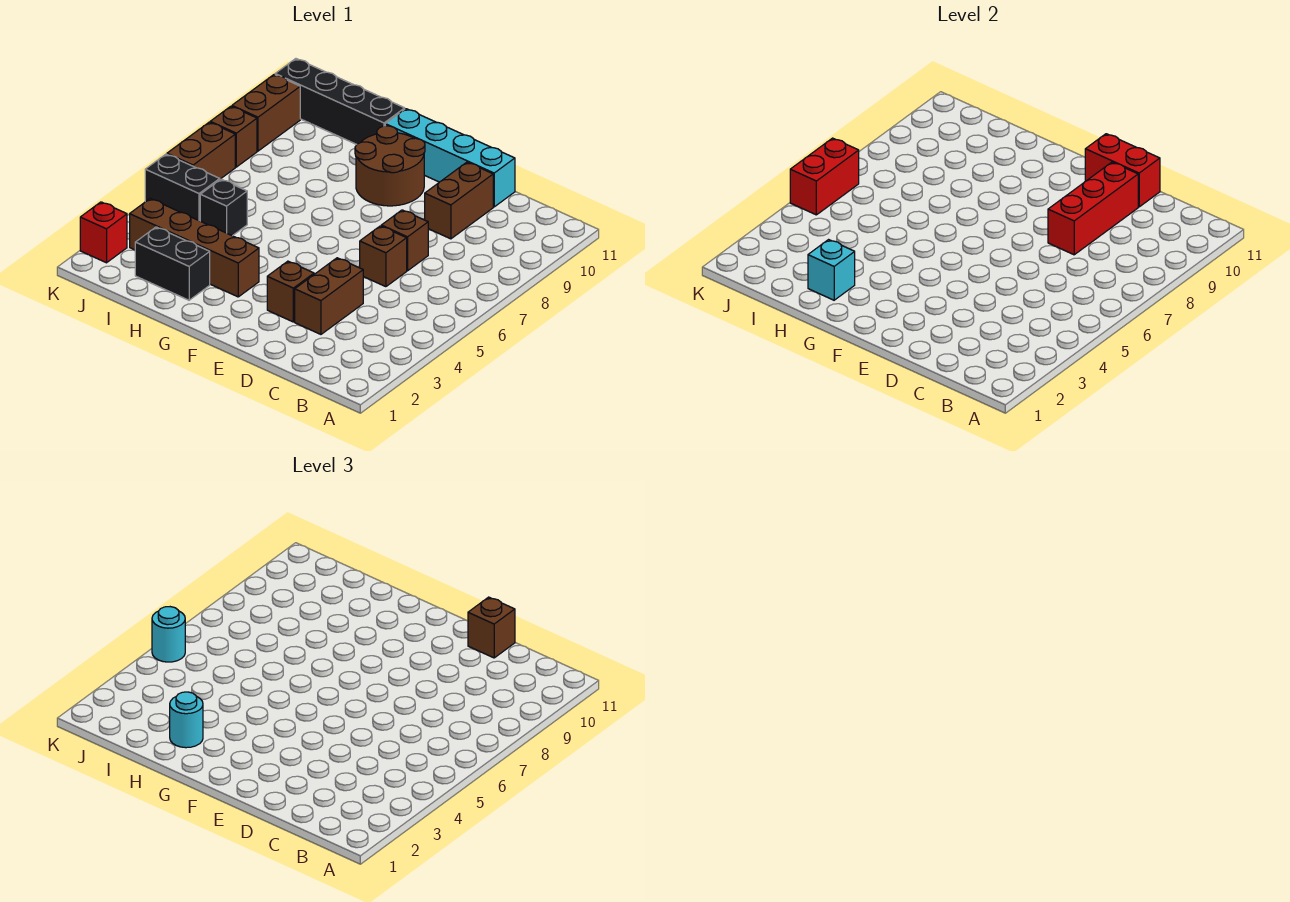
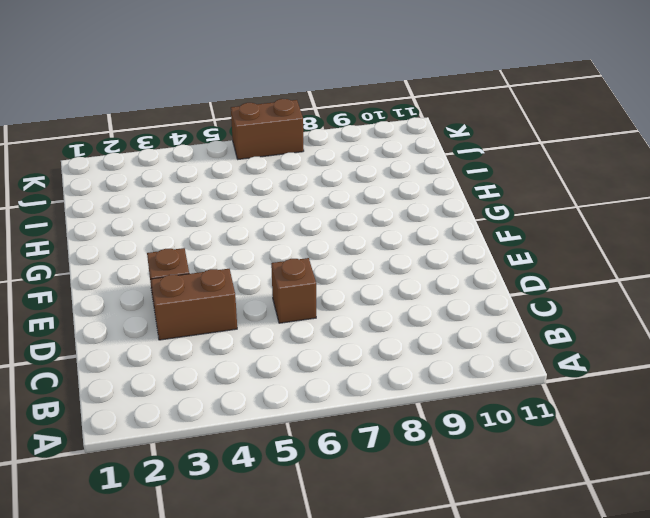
none -> brown brick D7 level 1
none -> brown brick D9:D10 level 1
none -> cyan brick D11:G11 level 1

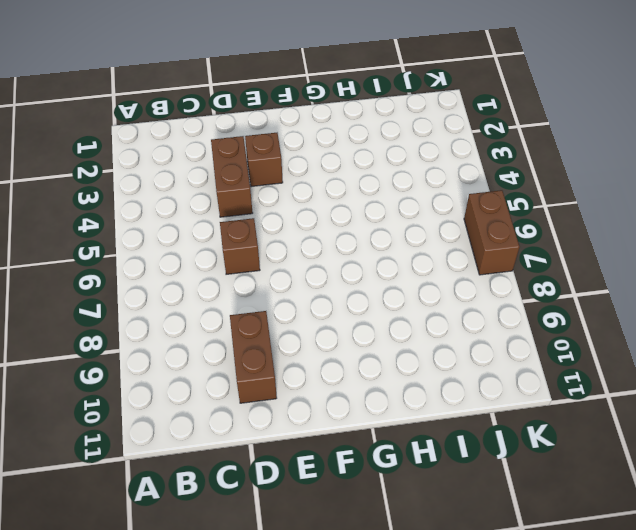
none -> brown brick D7 level 1
none -> cyan brick D11:G11 level 1
none -> brown round brick F9:G10 level 1

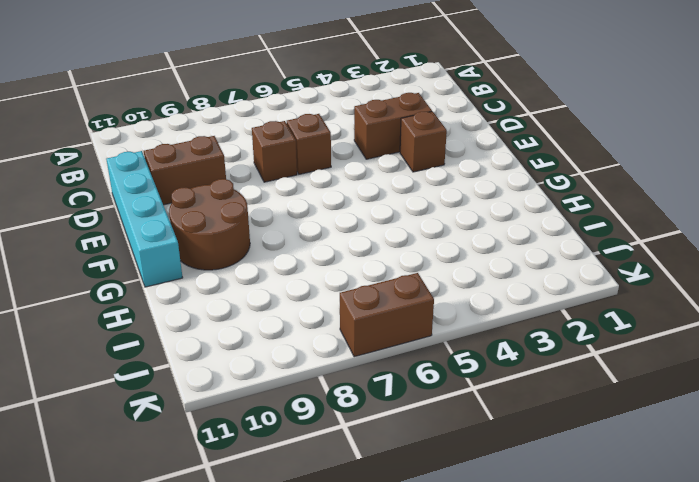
none -> brown brick G3:J3 level 1
none -> black brick H2:I2 level 1
none -> black brick H11:K11 level 1

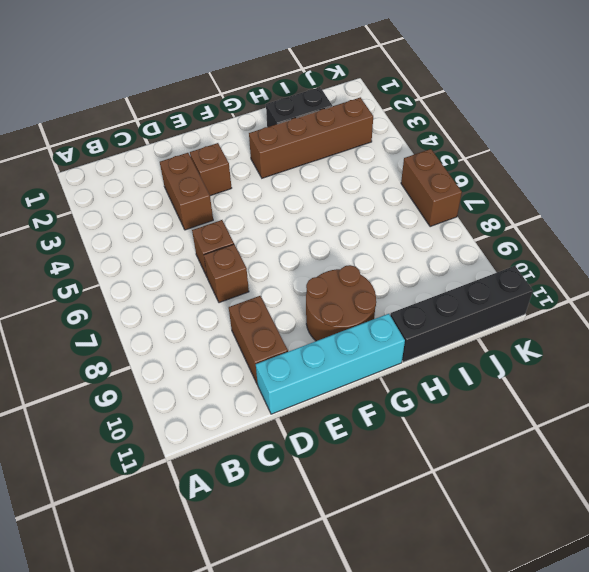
none -> black brick I5 level 1
none -> black brick J5:K5 level 1
none -> red brick K2 level 1

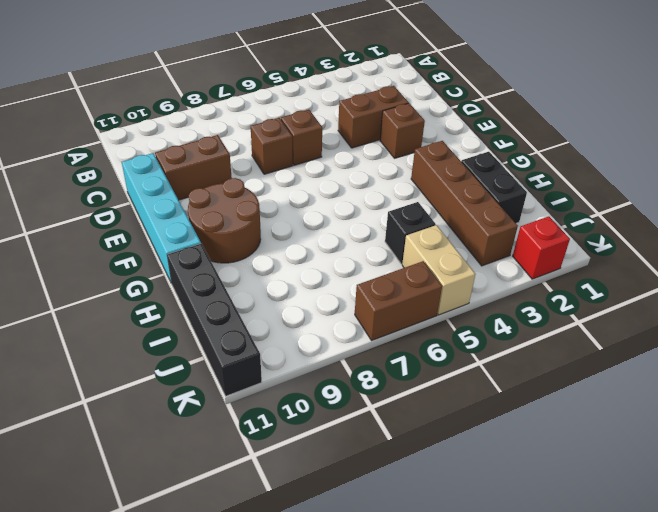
tan brick J5:K5 level 1 -> black brick J5:K5 level 1
none -> brown brick K8 level 1
none -> brown brick K9:K10 level 1
none -> red brick D8:D10 level 2

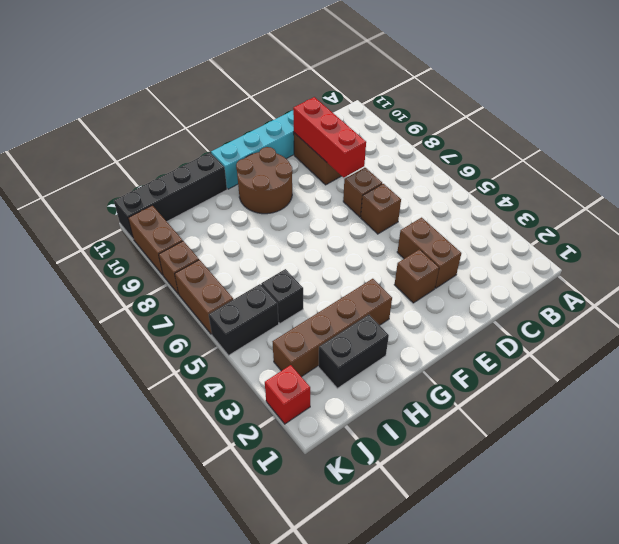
none -> red brick D11:E11 level 2
none -> cyan brick H2 level 2
none -> red brick K5:K6 level 2

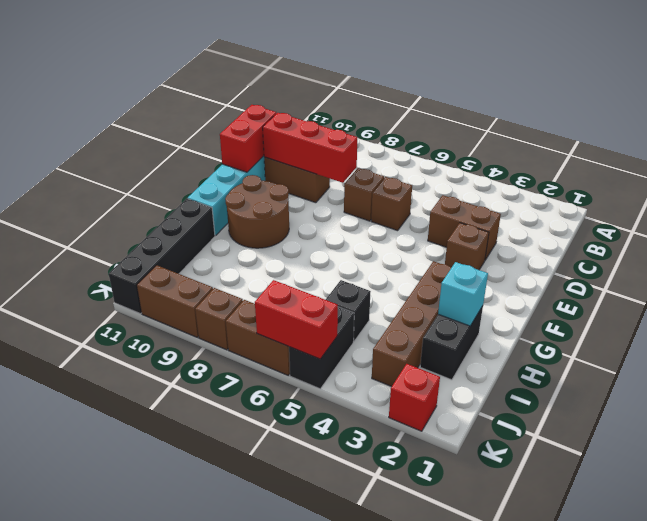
none -> brown brick D11 level 3
none -> cyan round brick H2 level 3
none -> cyan round brick K5 level 3

